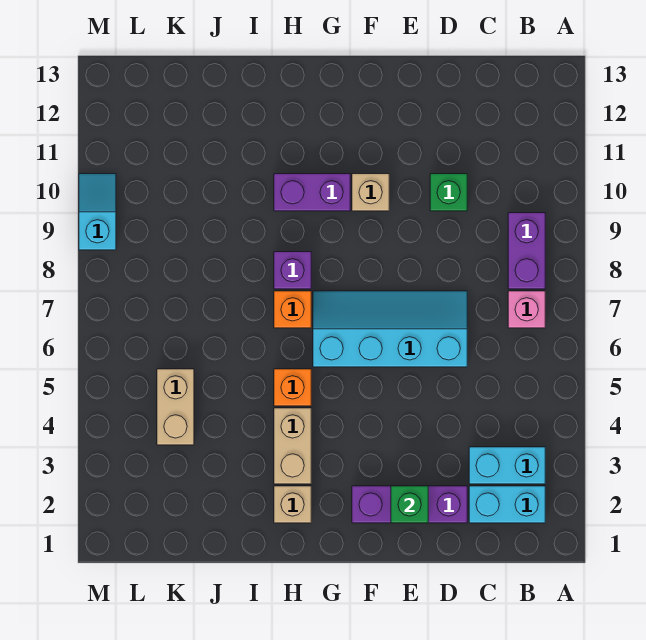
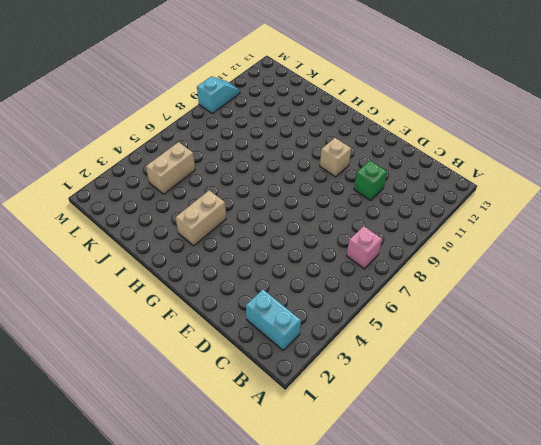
none -> cyan brick B3:C3 level 1
none -> purple brick B8:B9 level 1
none -> purple brick D2:F2 level 1

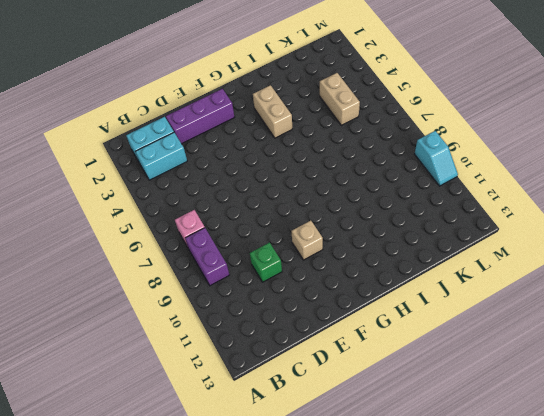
none -> cyan slope D6:G7 level 1 top 6
none -> purple brick G10:H10 level 1
none -> tan brick H2 level 1

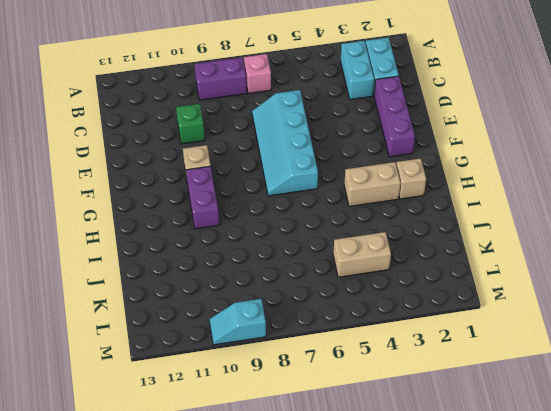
none -> orange brick H5 level 1
none -> orange brick H7 level 1
none -> purple brick H8 level 1

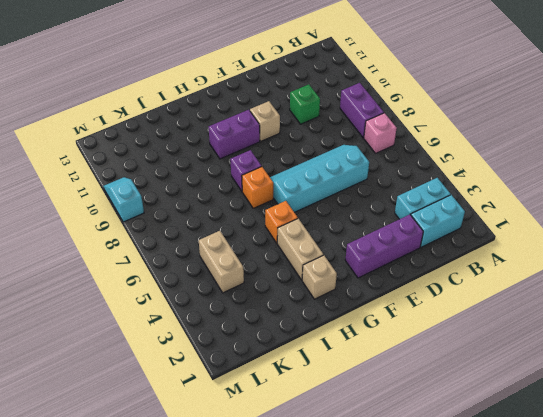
none -> green brick E2 level 2

